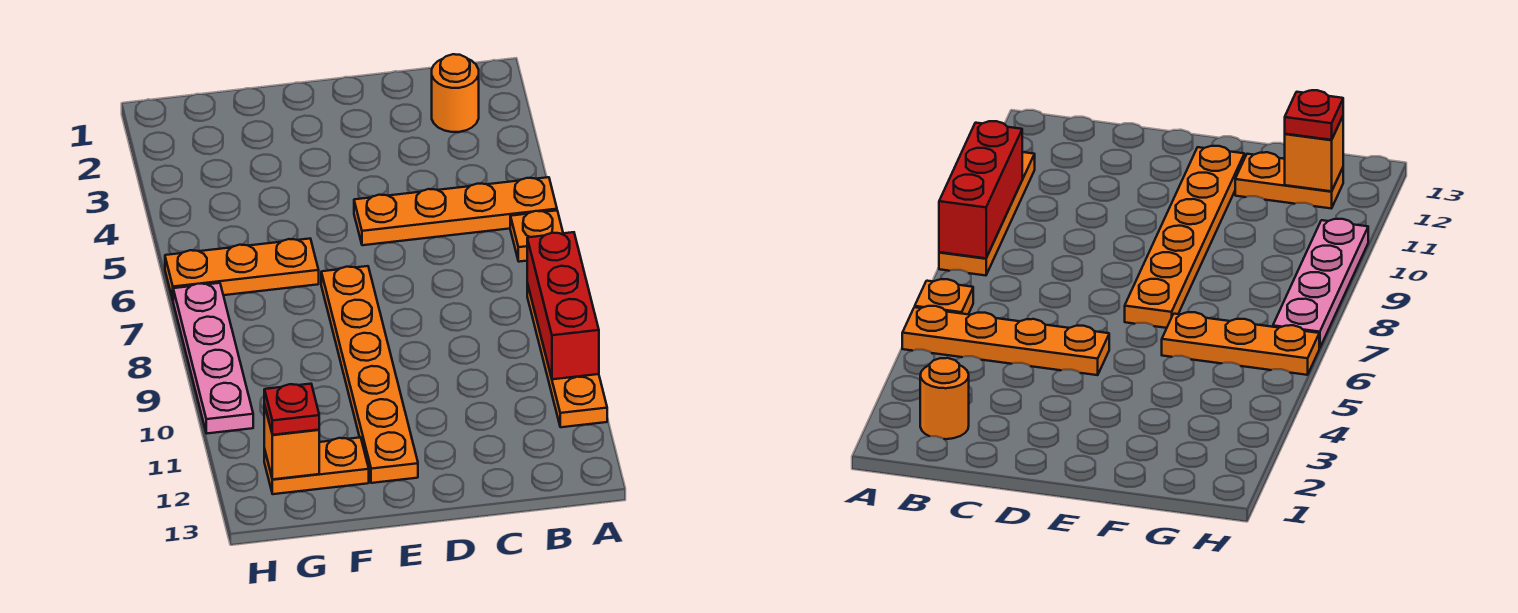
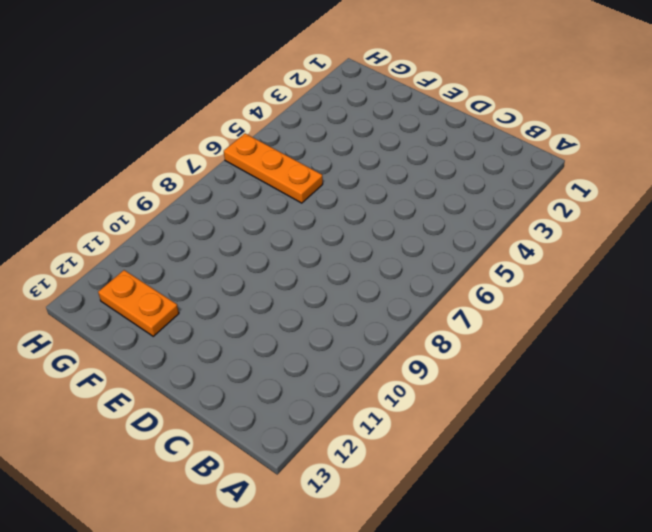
none -> orange plate A5:D5 level 1
none -> orange plate A6 level 1

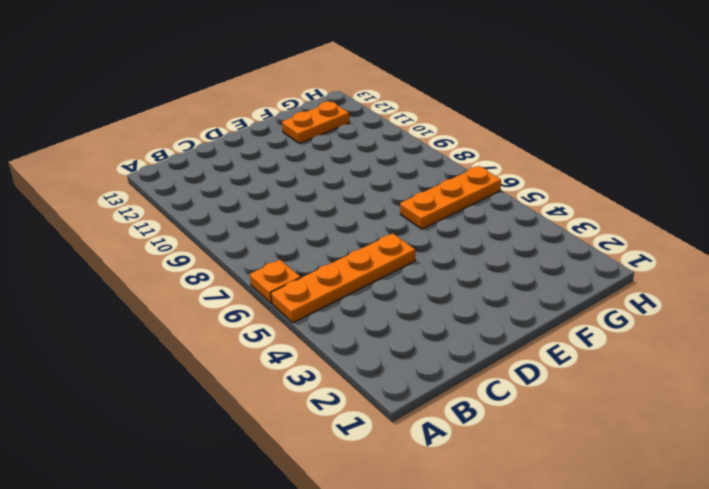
none -> orange plate A8:A11 level 1
none -> orange round brick B2 level 1

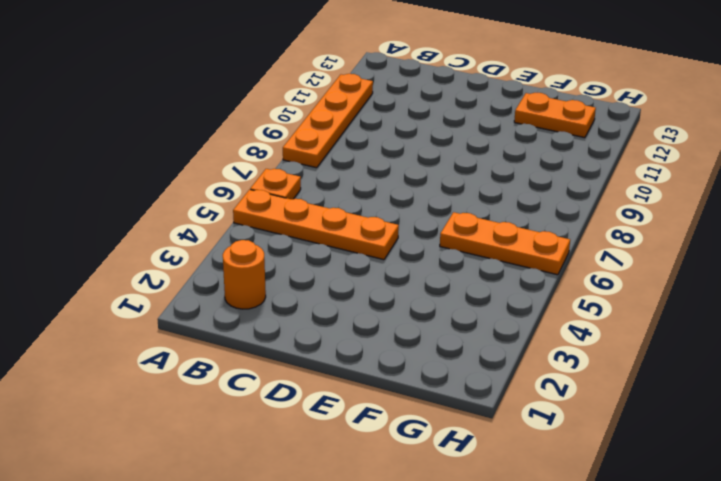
none -> orange plate E7:E12 level 1
none -> pink plate H7:H10 level 1

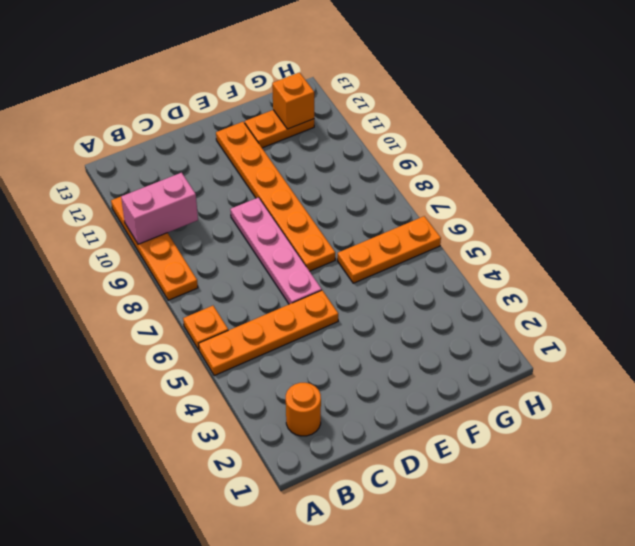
pink brick A10:B10 level 2 -> red brick A8:A10 level 2
pink plate D6:D9 level 1 -> pink plate H7:H10 level 1
none -> red plate G12 level 3

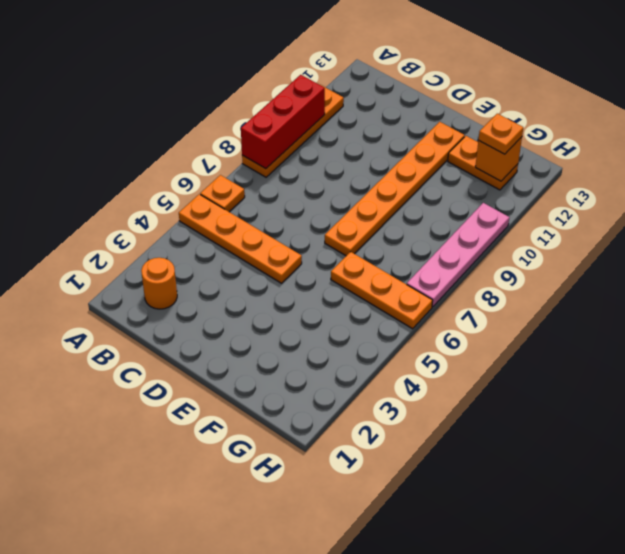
orange plate G12 level 3 -> red plate G12 level 3

